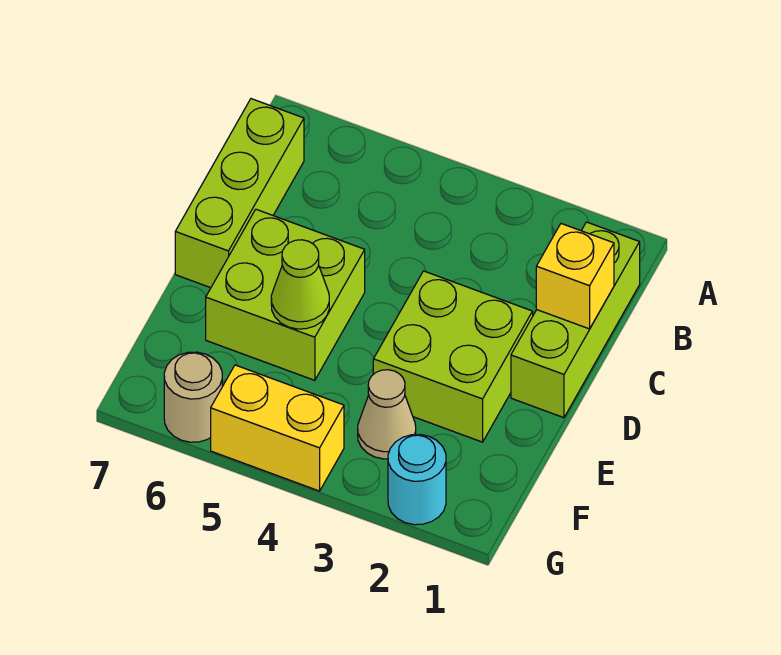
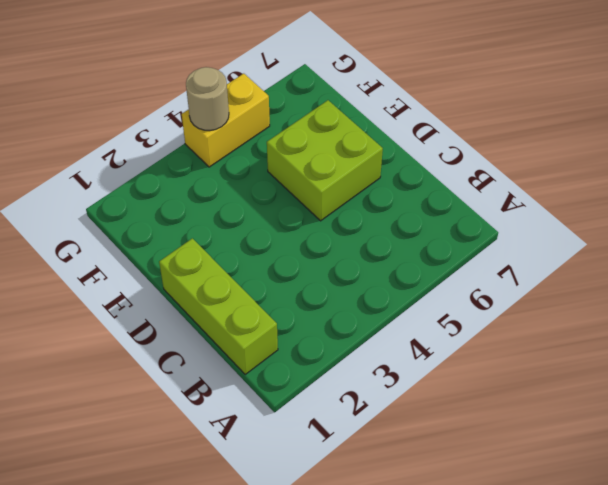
tan round brick G4 level 2 -> tan round brick G6 level 1
none -> lime brick B7:D7 level 1
none -> lime brick D2:E3 level 1

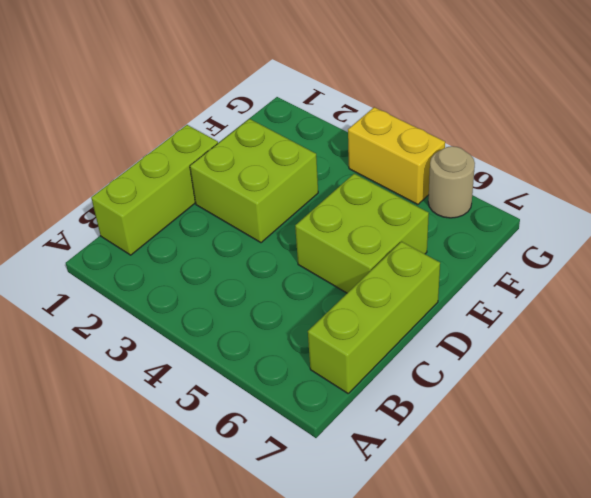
none -> tan cone F3 level 1
none -> cyan round brick G2 level 1

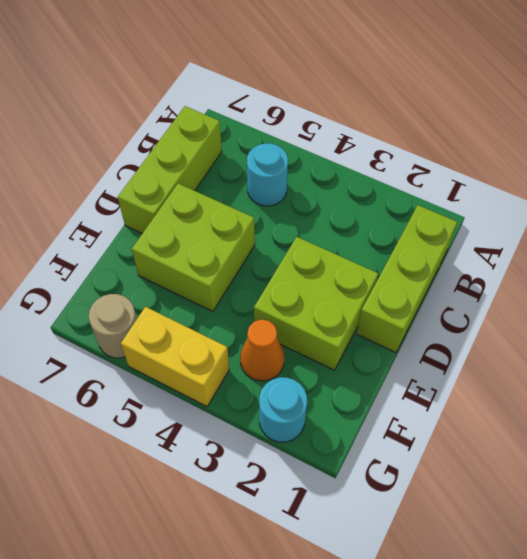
cyan round brick B5 level 1 -> none
orange cone F3 level 1 -> tan cone F3 level 1
none -> yellow brick C1 level 2
none -> lime cone E5 level 2

